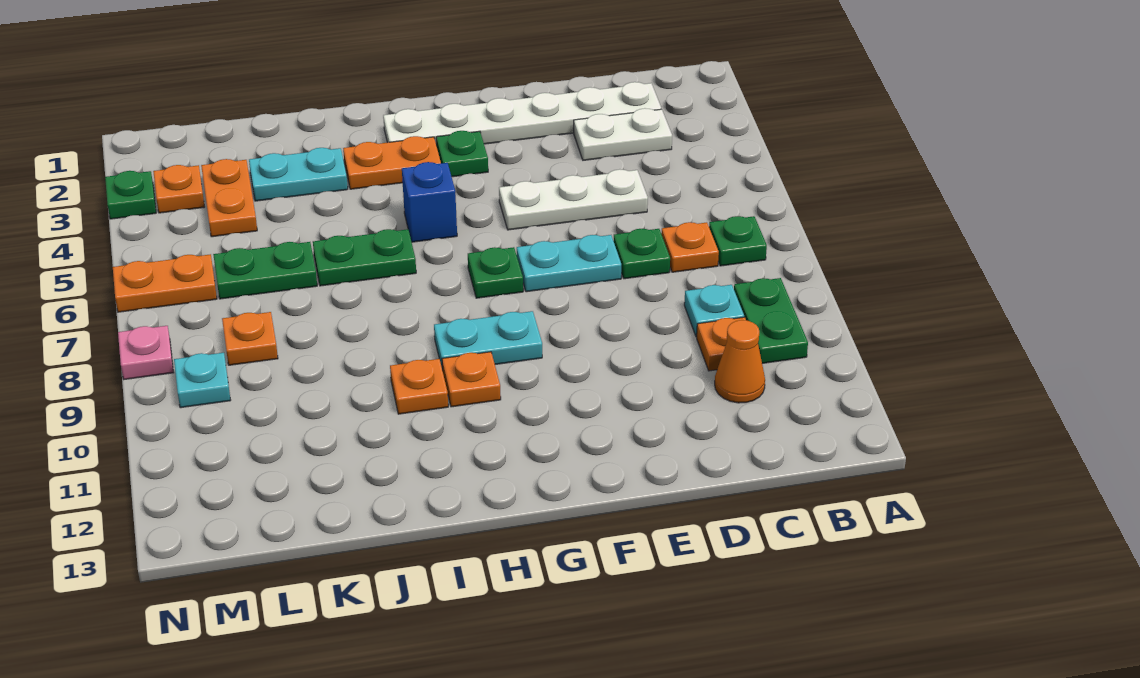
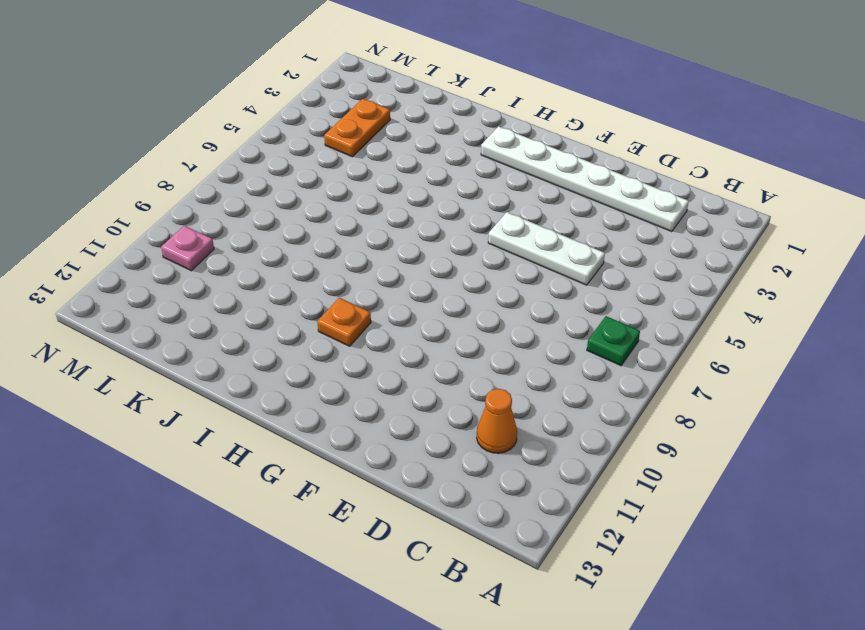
pink plate M10 level 1 -> pink plate N8 level 1
none -> green plate B9:B10 level 1
none -> white plate C3:D3 level 1
none -> orange plate C7 level 1

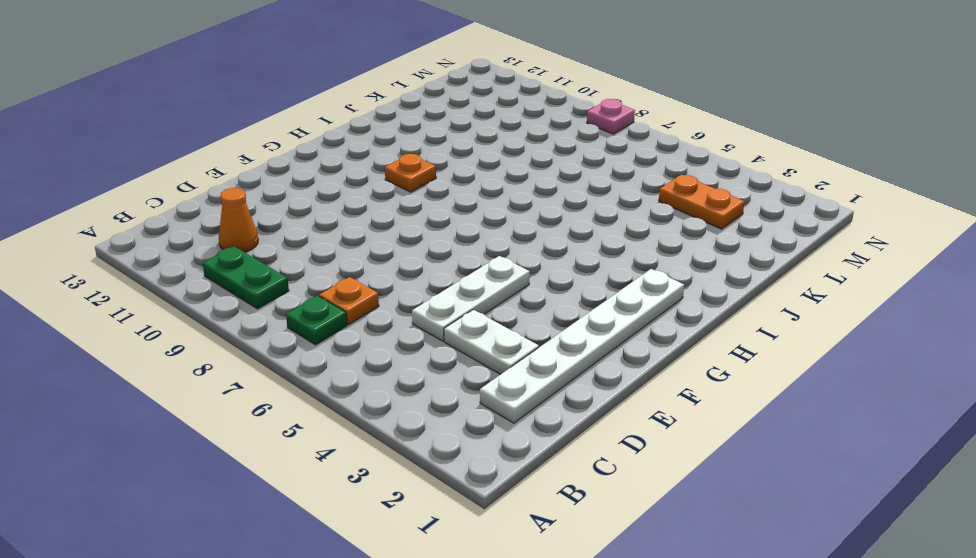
white plate D3:D4 level 1 -> white plate C3:D3 level 1
none -> cyan plate C9 level 1
none -> orange plate C10 level 1
none -> green plate D7 level 1

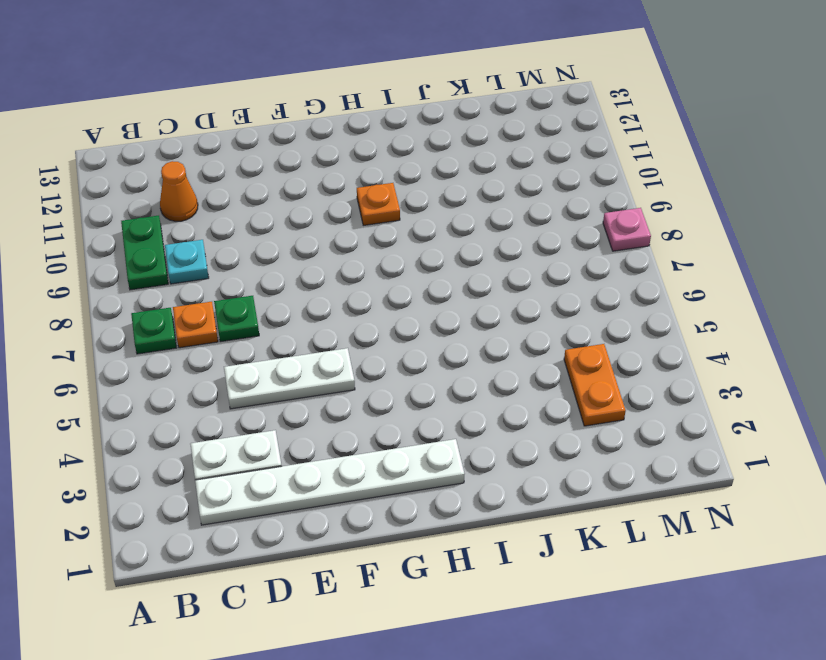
none -> orange plate C10 level 1
none -> cyan plate E7:F7 level 1
none -> green plate G3 level 1

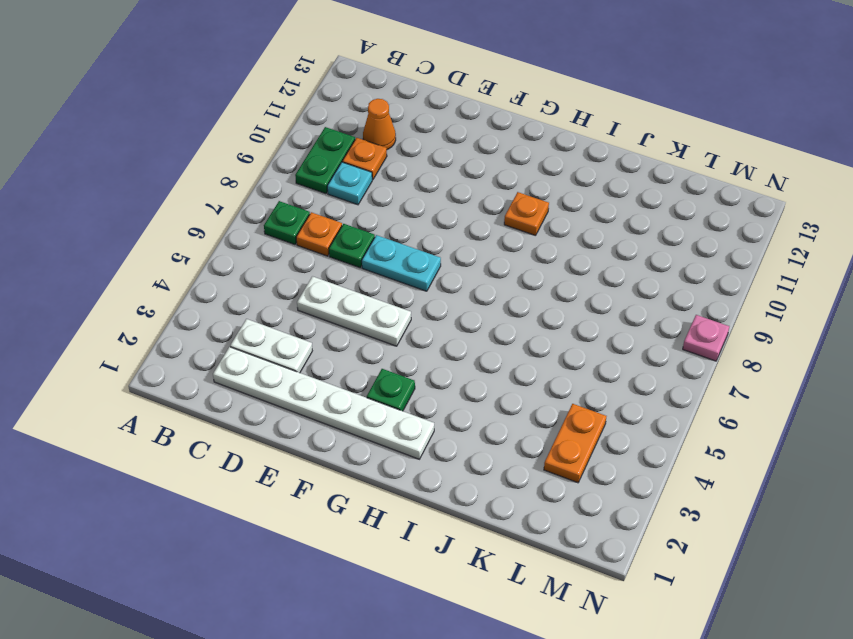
none -> green plate G7 level 1
none -> cyan plate G9:H9 level 1
none -> orange plate H3:I3 level 1

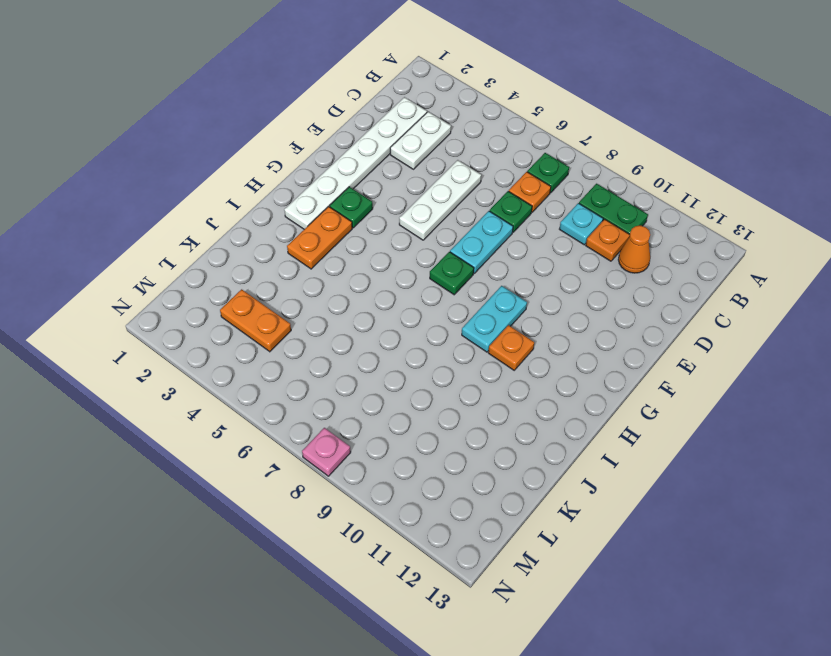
none -> blue brick H5 level 1
none -> green plate I6:J6 level 1
none -> orange plate I10 level 1

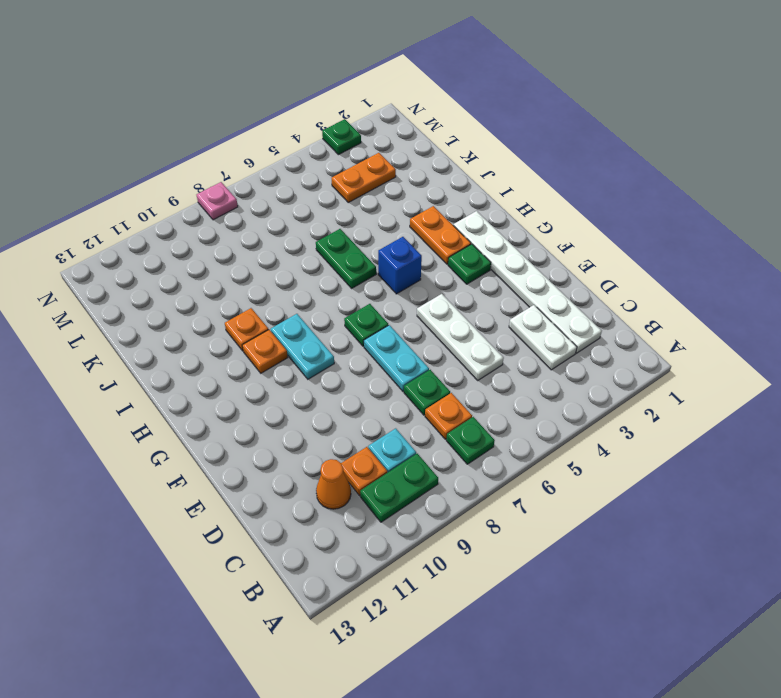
none -> cyan plate J3:K3 level 1
none -> green plate K6:L6 level 1
none -> orange plate L8 level 1

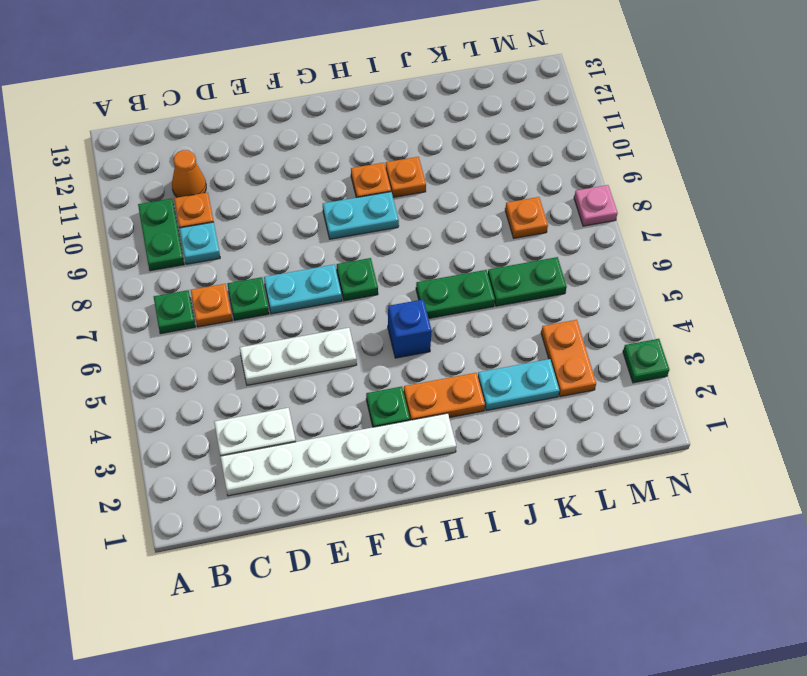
none -> orange plate M3 level 1
none -> orange plate M6:N6 level 1
none -> cyan plate M9 level 1

